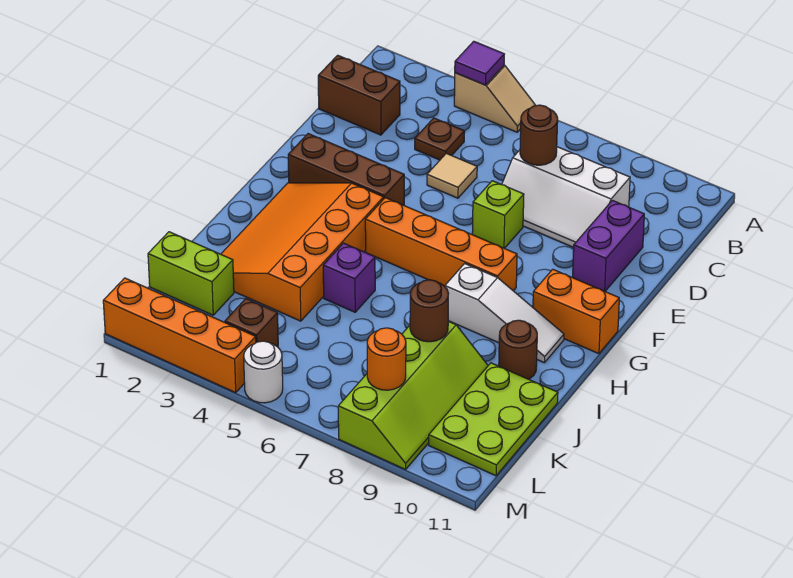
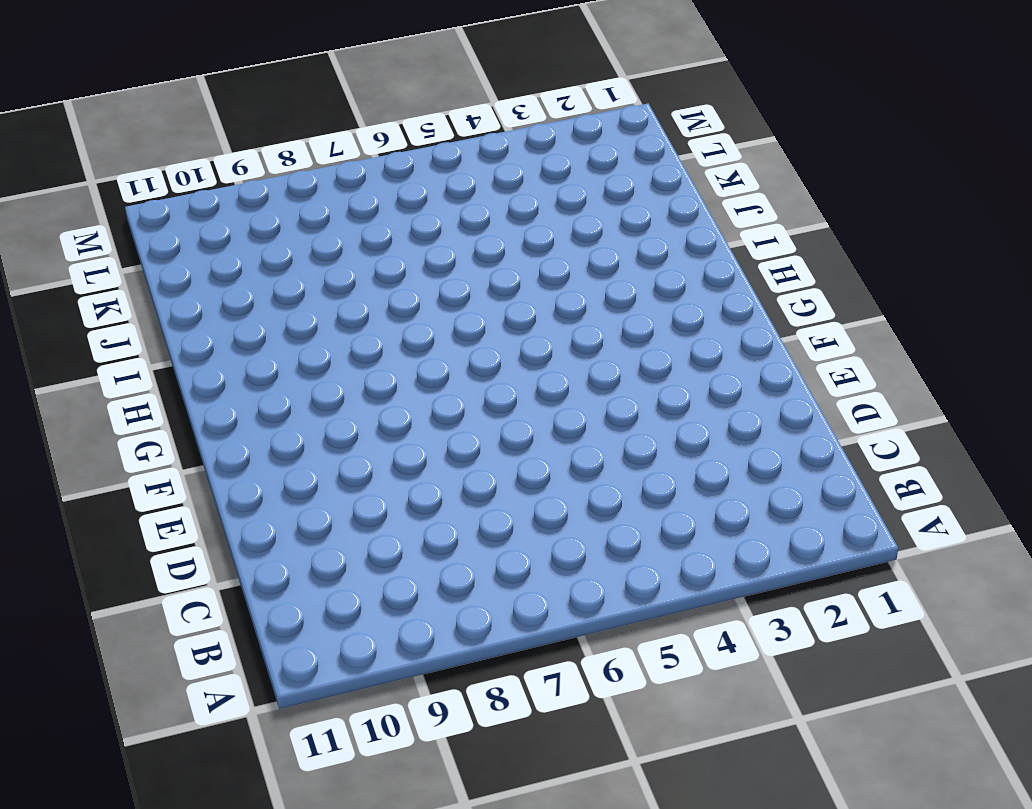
none -> tan slope A4:A5 level 1 top 4
none -> brown brick C1:C2 level 1
none -> brown plate C4 level 1

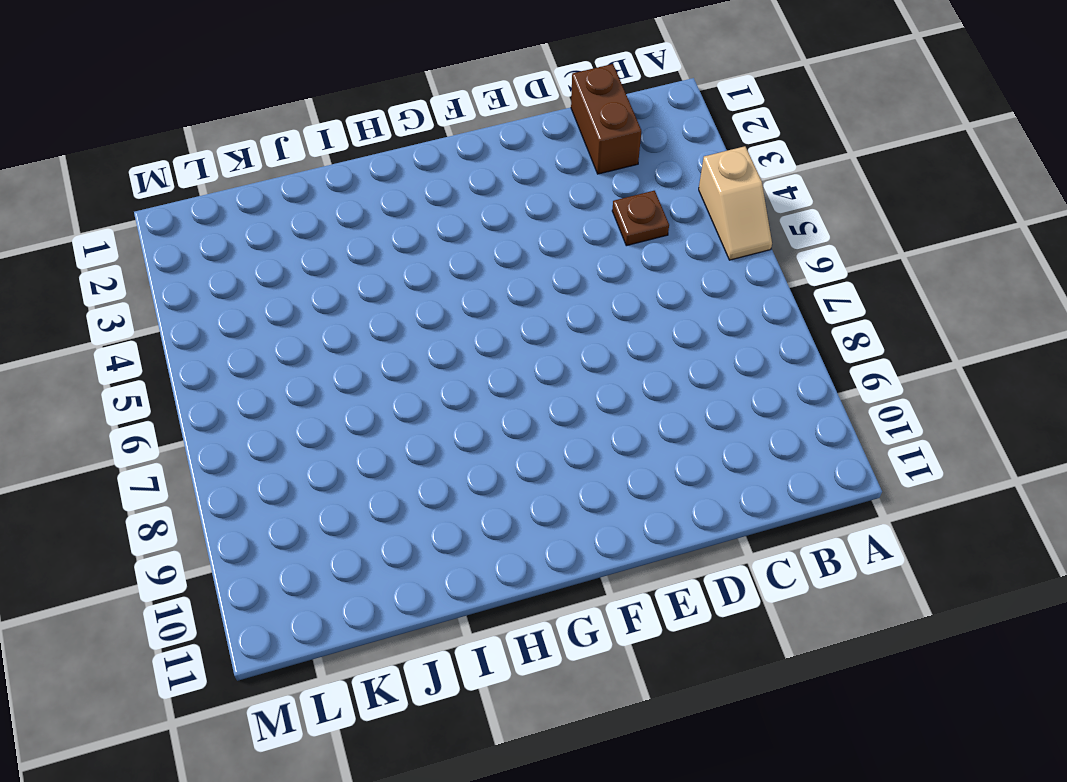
none -> white slope C7:D9 level 1 top C
none -> tan tile D5 level 1
none -> purple brick D10:E10 level 1

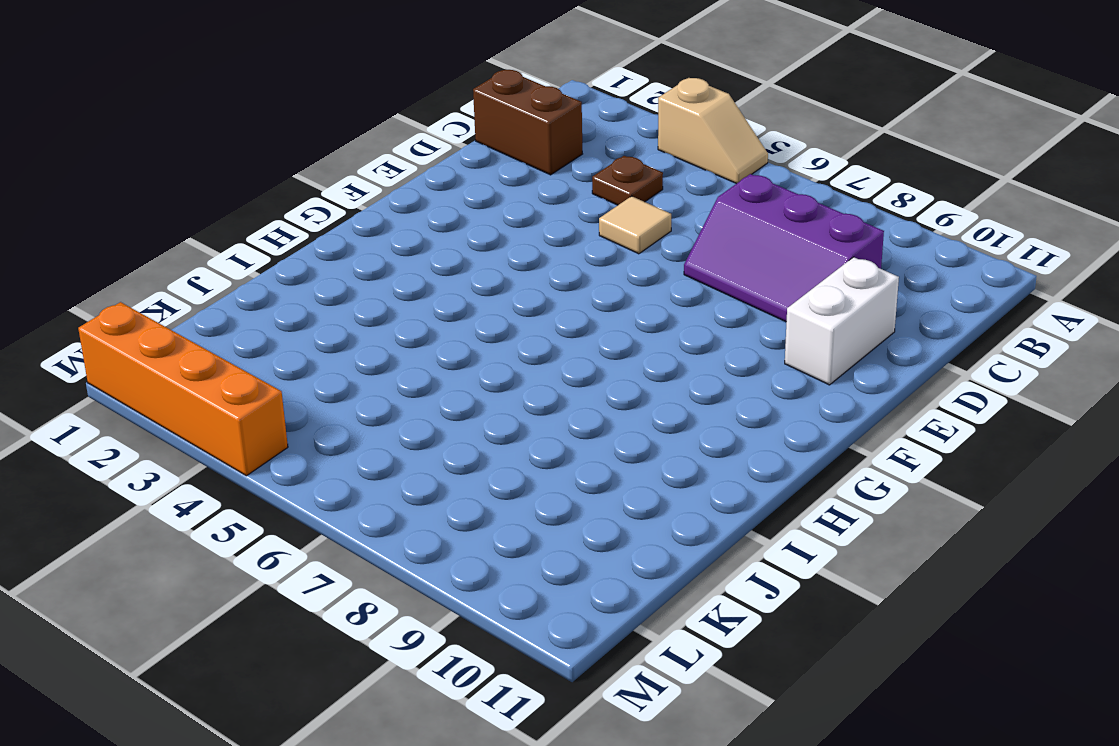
purple slope C7:D9 level 1 top C -> white slope C7:D9 level 1 top C
white brick D10:E10 level 1 -> purple brick D10:E10 level 1
none -> lime brick E7 level 1
none -> brown brick F2:F4 level 1
none -> orange slope G2:J4 level 1 top 4

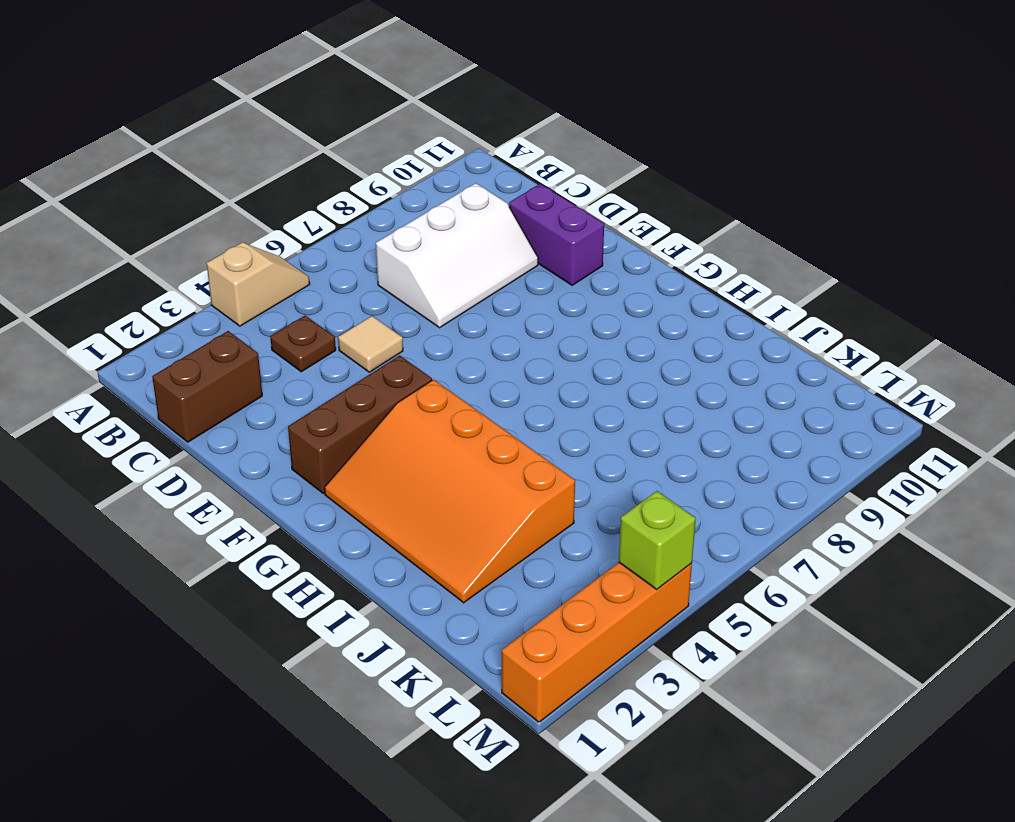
lime brick M4 level 2 -> lime brick E7 level 1
none -> orange brick G5:G8 level 1
none -> orange brick G10:G11 level 1
none -> white slope H8:H10 level 1 top 8

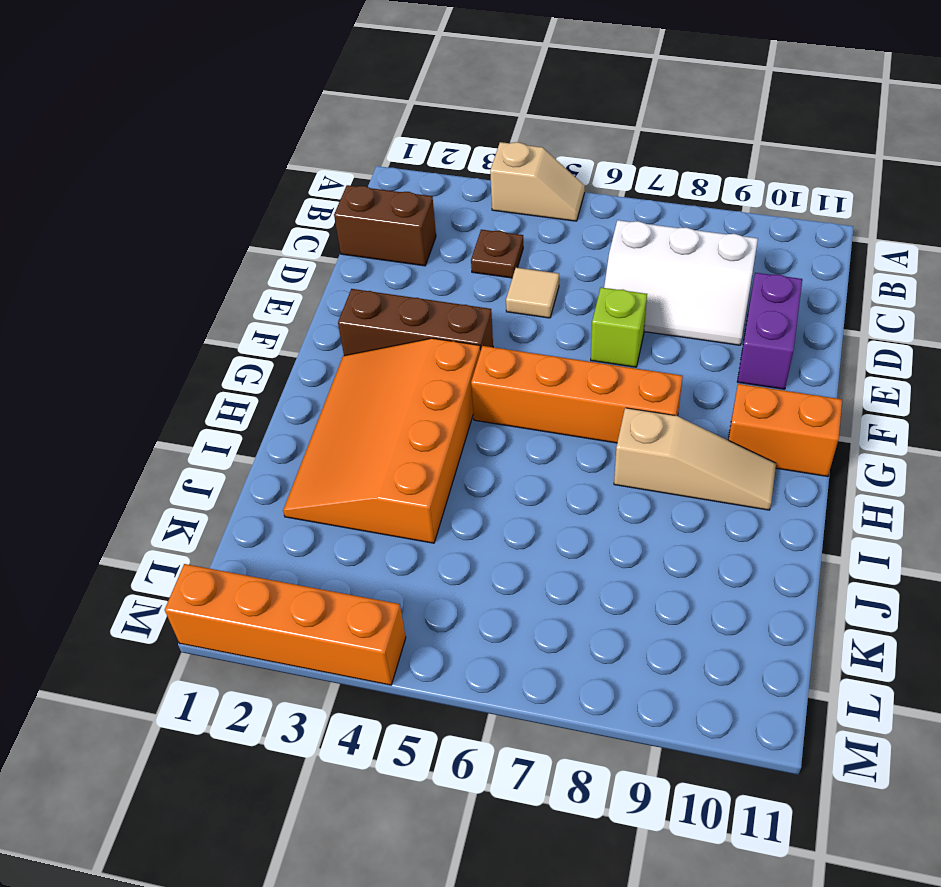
tan slope H8:H10 level 1 top 8 -> white slope H8:H10 level 1 top 8
none -> purple brick I5 level 1
none -> brown round brick I10 level 1
none -> lime slope J8:M9 level 1 top 8

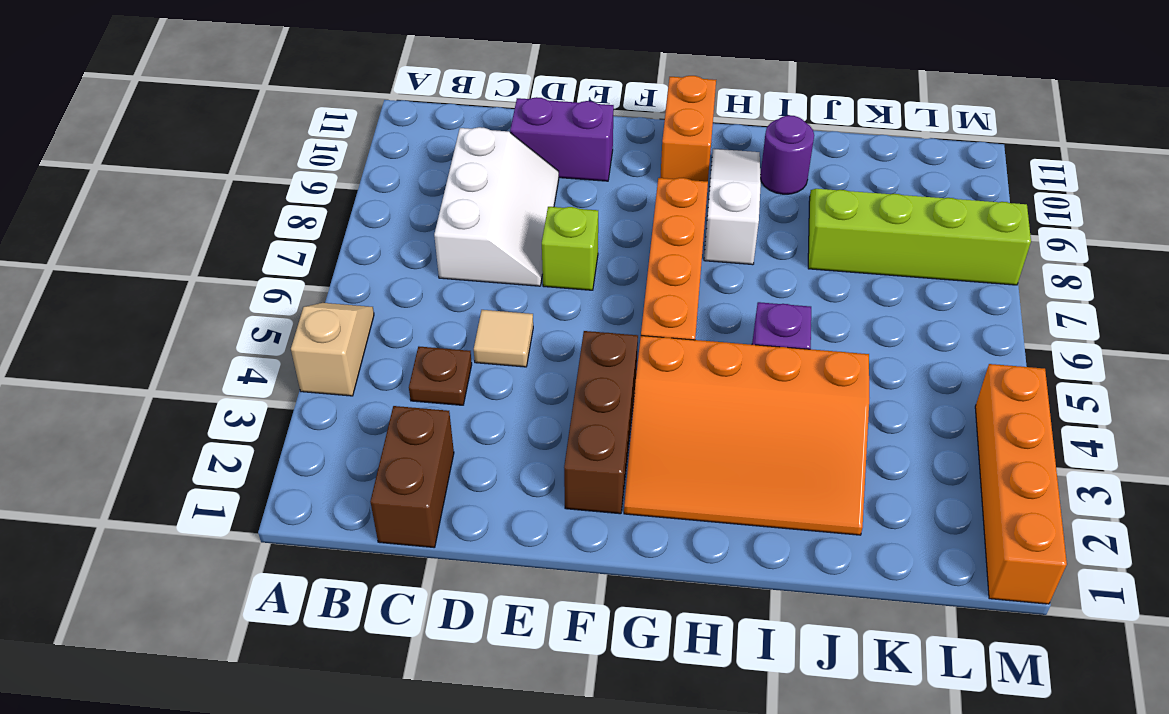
purple round brick I10 level 1 -> brown round brick I10 level 1
none -> lime plate J10:L11 level 1
none -> lime brick K1:K2 level 1
none -> brown brick L4 level 1

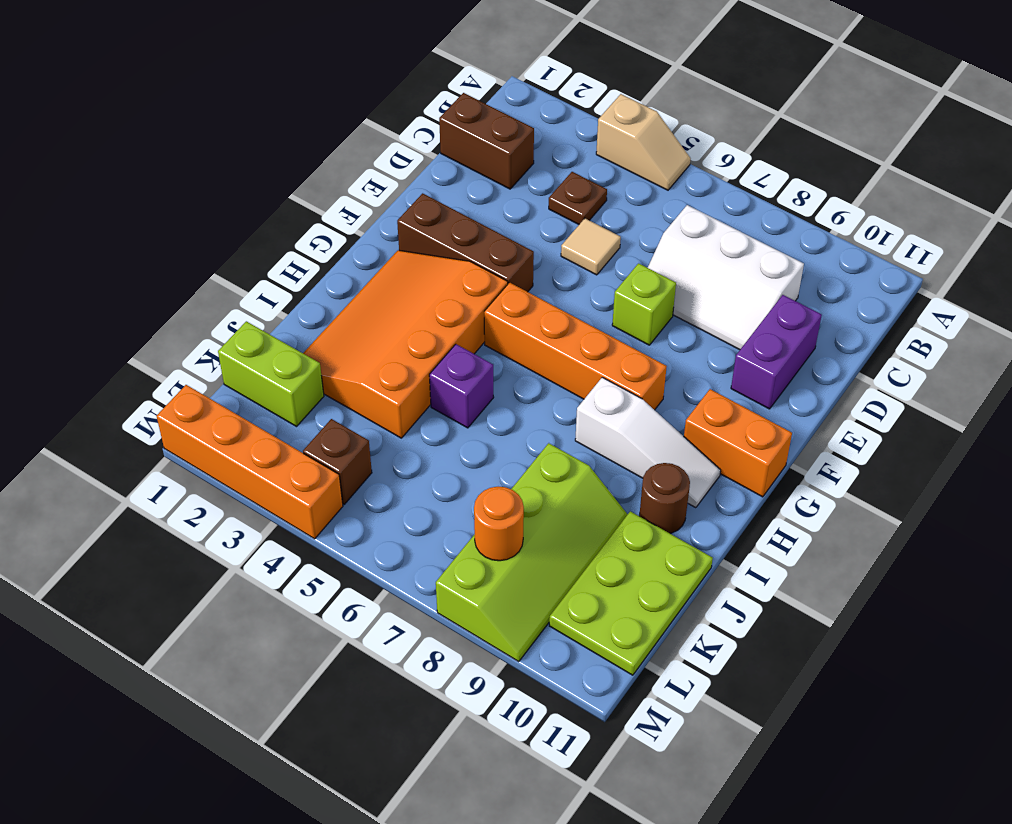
none -> white round brick M5 level 1
none -> purple tile A4 level 2
none -> brown round brick C7 level 2

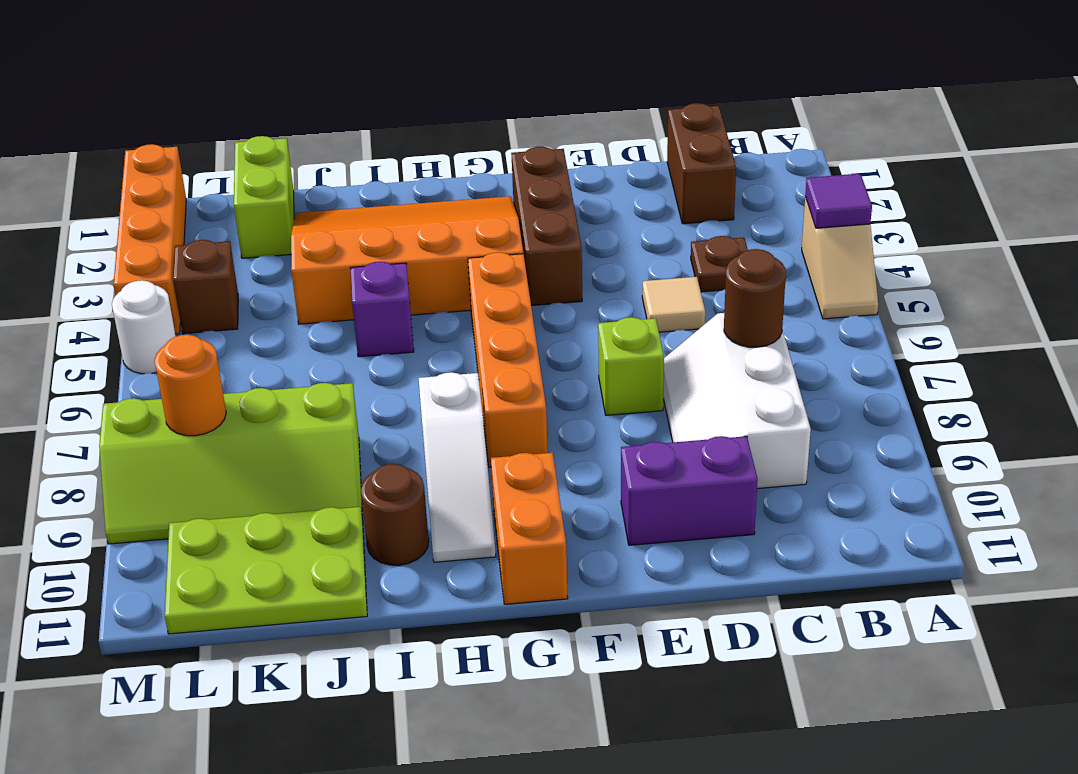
none -> brown round brick J8 level 2

